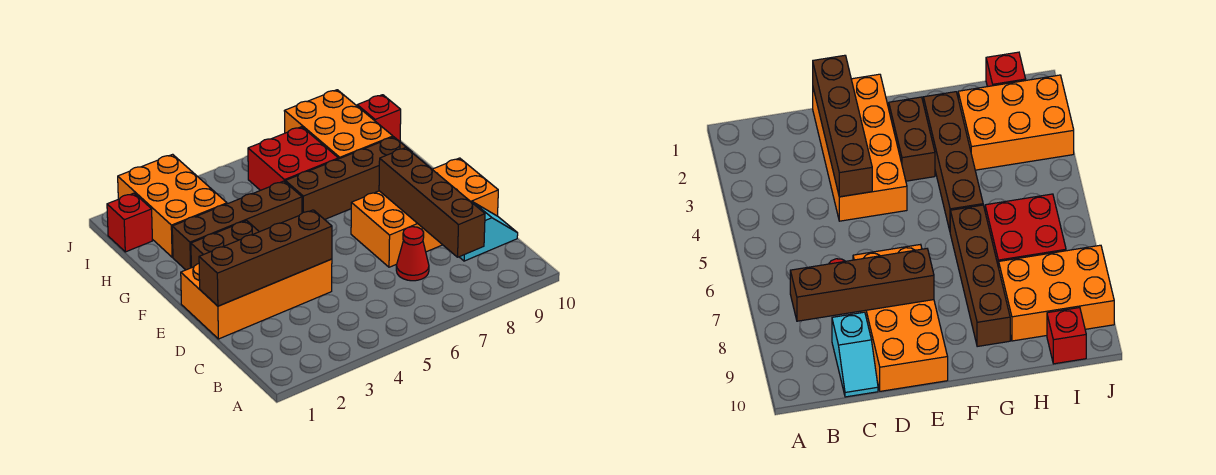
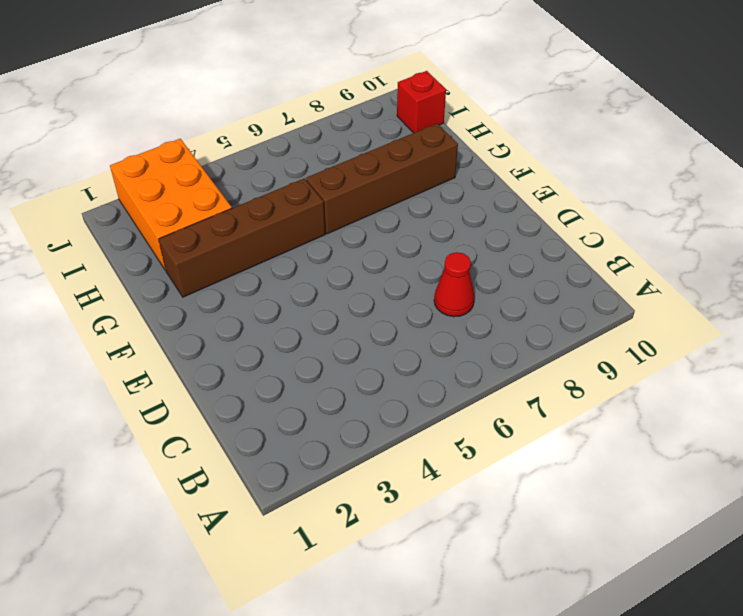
none -> cyan slope C9:C10 level 1 top 9
none -> orange brick D1:E4 level 1
none -> orange brick D7:E10 level 1

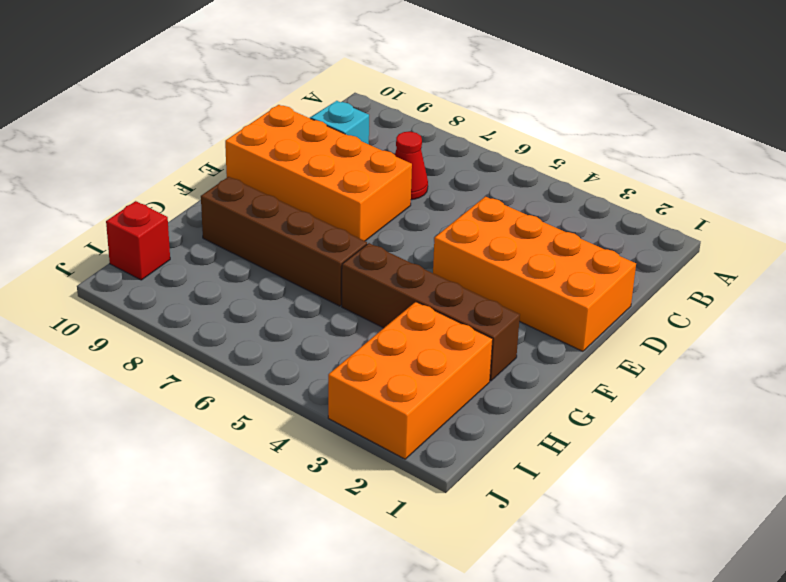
none -> brown brick F2:F3 level 1
none -> red brick H6:I7 level 1
none -> orange brick H8:J9 level 1

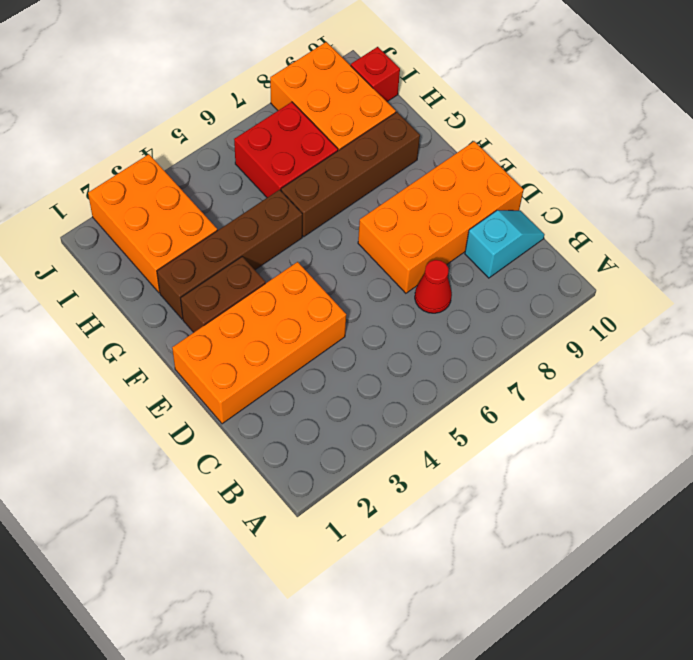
none -> red brick I1 level 1
none -> brown brick B8:E8 level 2
none -> brown brick D1:D4 level 2

